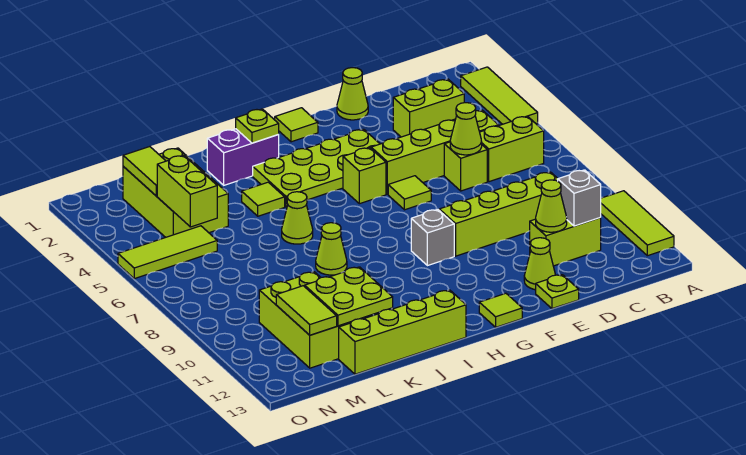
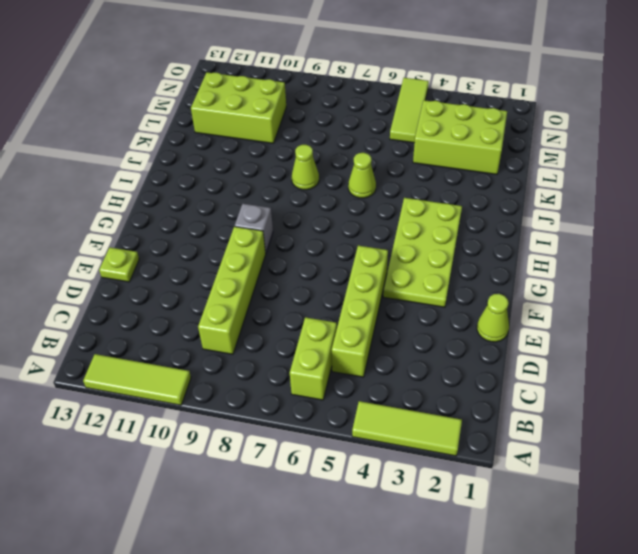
none -> lime brick C3:D3 level 1
none -> lime brick C11:D11 level 1
none -> lime brick D6 level 1
none -> lime cone E12 level 1

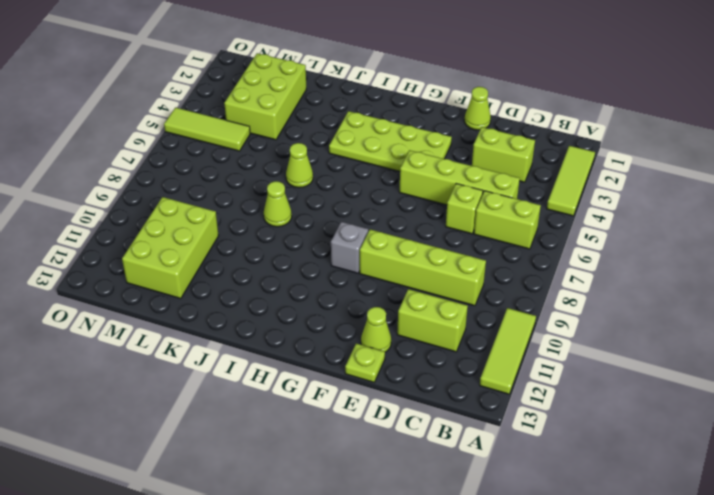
none -> lime tile F6 level 1
none -> lime tile G1 level 1
none -> lime brick G5 level 1
none -> lime tile G13 level 1

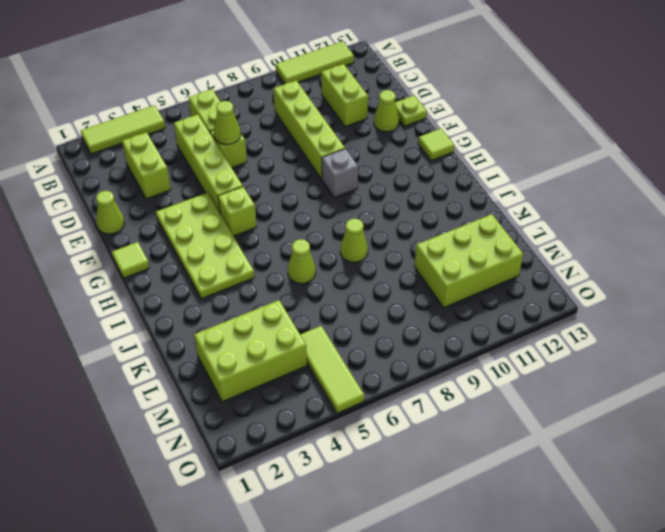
none -> lime tile F6 level 1
none -> purple brick I2:J2 level 1
none -> lime brick I13:L13 level 1
none -> lime tile J4 level 1

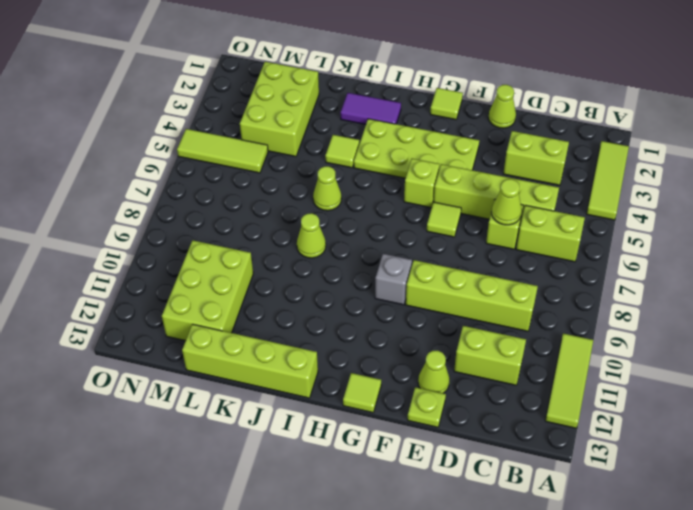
purple tile I2:J2 level 1 -> purple brick I2:J2 level 1
none -> grey brick C11 level 2
none -> lime cone D11 level 2
none -> lime plate I2 level 2
none -> lime plate K11:L12 level 2

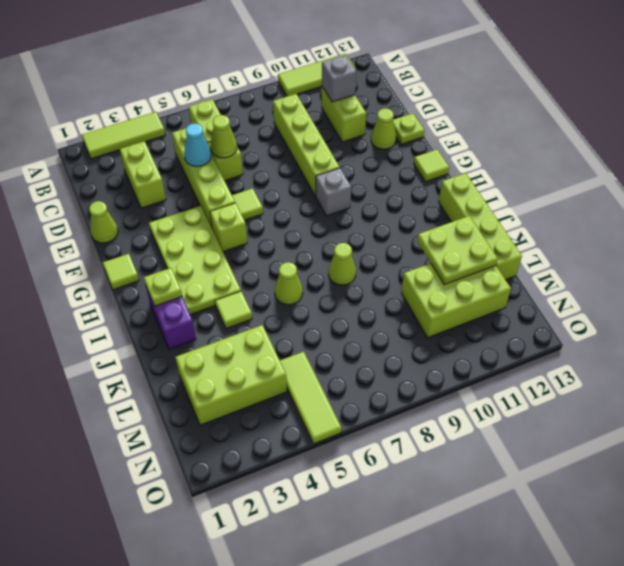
cyan cone D5 level 2 -> none
none -> lime cone D11 level 2
none -> lime tile M2:M3 level 2
none -> lime brick M4:M5 level 2
none -> lime tile M11:M12 level 2

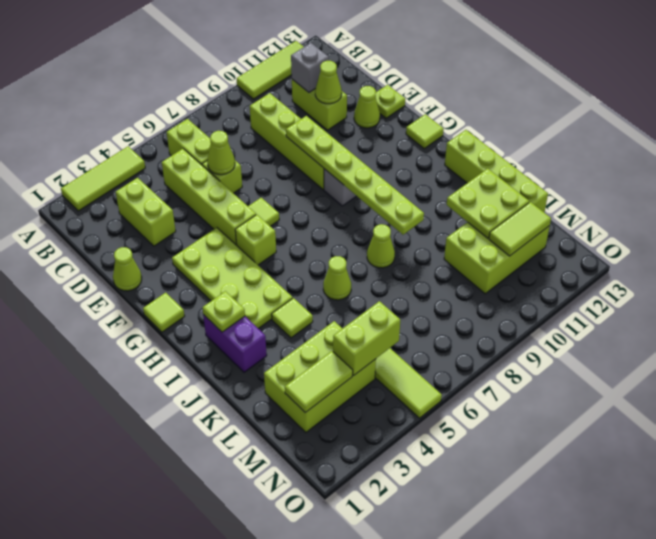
lime plate E9:J9 level 2 -> none

